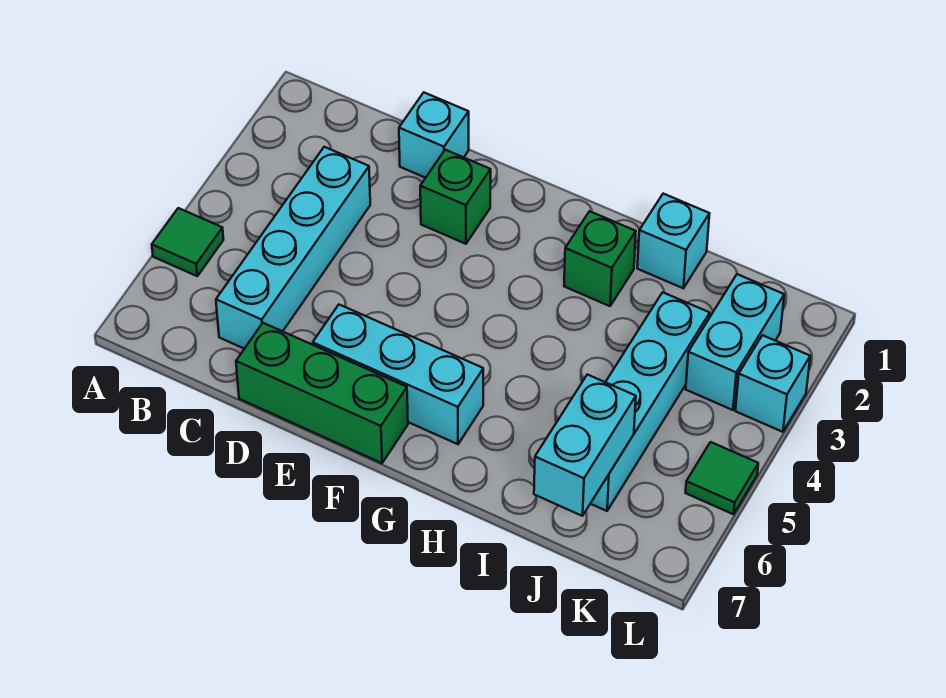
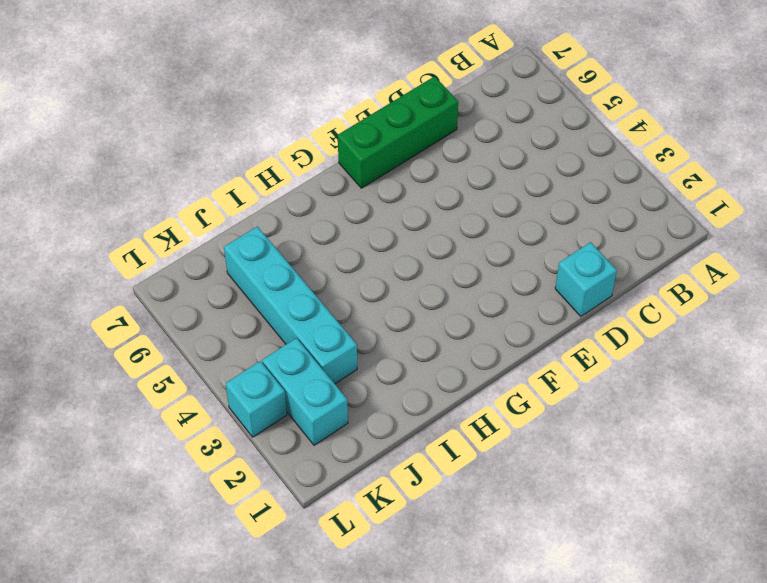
none -> green tile A5 level 1
none -> cyan brick C3:C6 level 1
none -> green brick E2 level 1

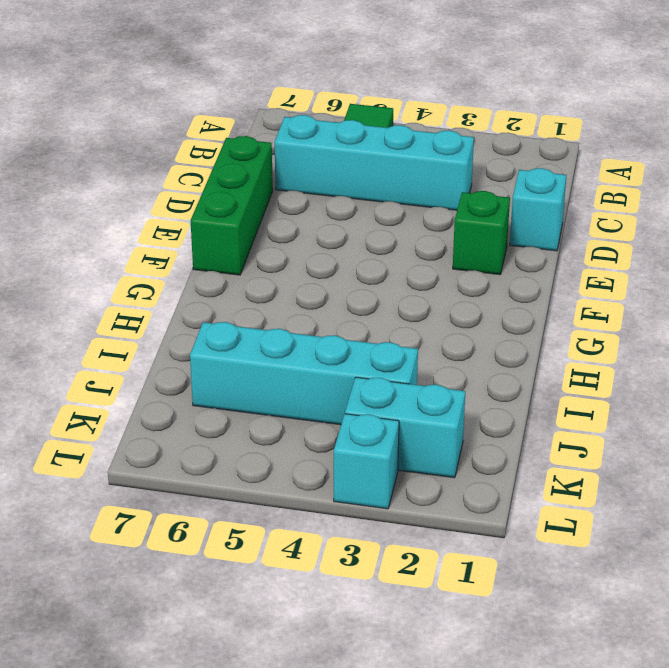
none -> cyan brick E6:G6 level 1
none -> green brick H2 level 1
none -> cyan brick I1 level 1

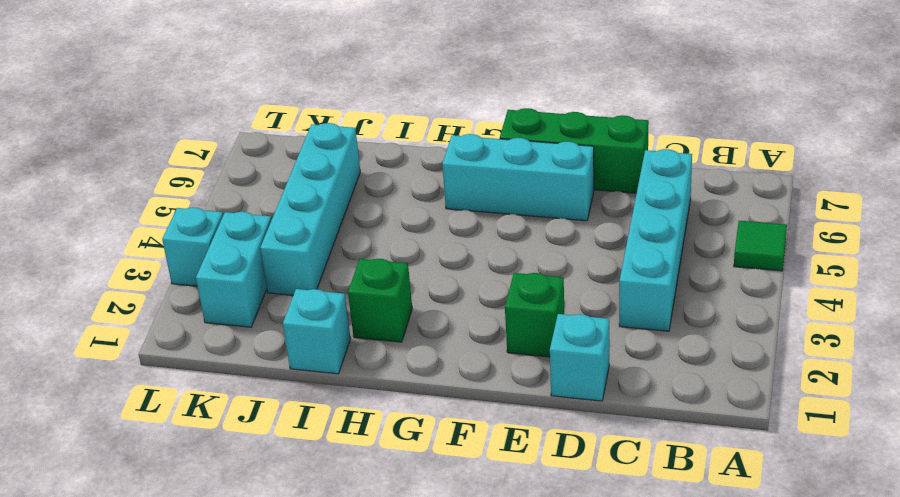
none -> green tile L5 level 1
none -> cyan brick J6:J7 level 2

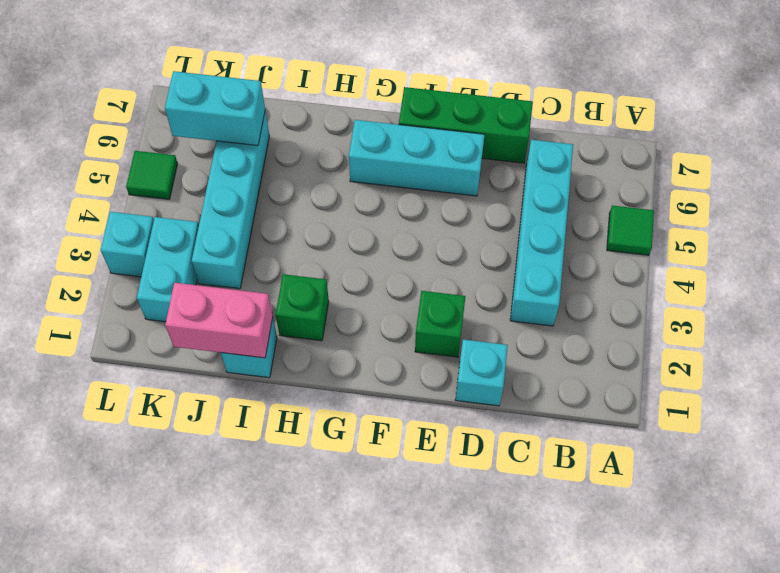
pink brick I1:J1 level 2 -> none
cyan brick J6:K6 level 2 -> cyan brick J6:J7 level 2

